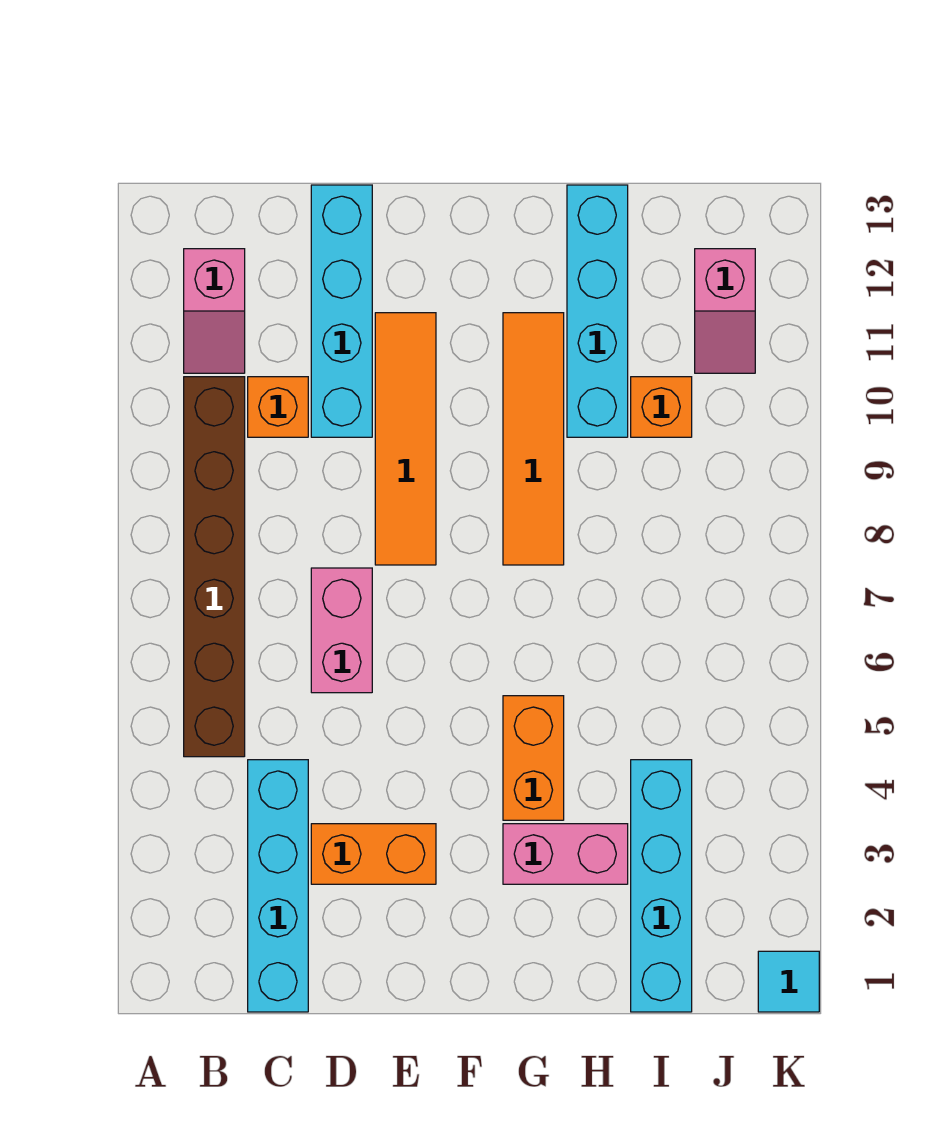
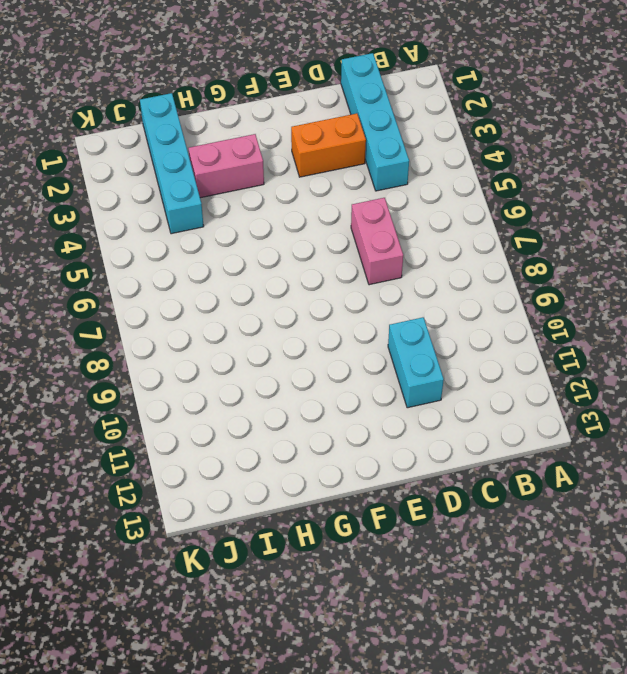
cyan brick D10:D11 level 1 -> cyan brick D10:D13 level 1
none -> brown brick B5:B10 level 1
none -> pink slope B11:B12 level 1 top 12
none -> orange brick C10 level 1

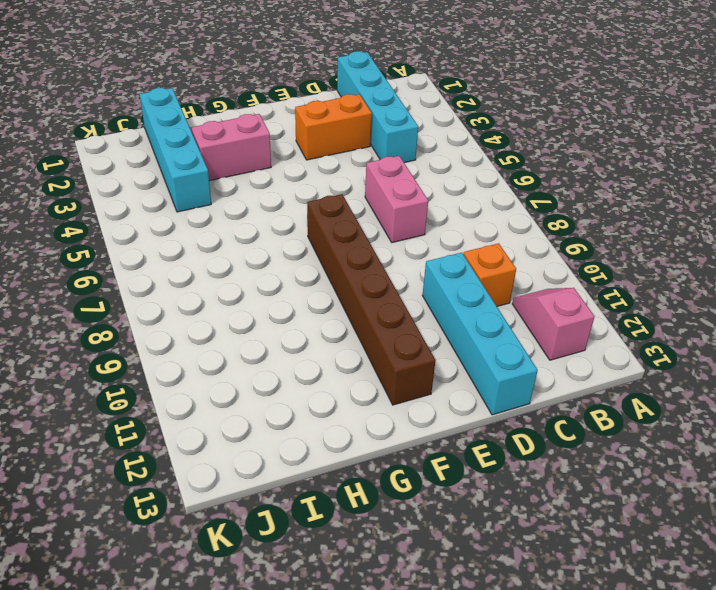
brown brick F7:F12 level 1 -> brown brick B5:B10 level 1
none -> orange tile E8:E11 level 1
none -> orange brick G4:G5 level 1
none -> orange tile G8:G11 level 1

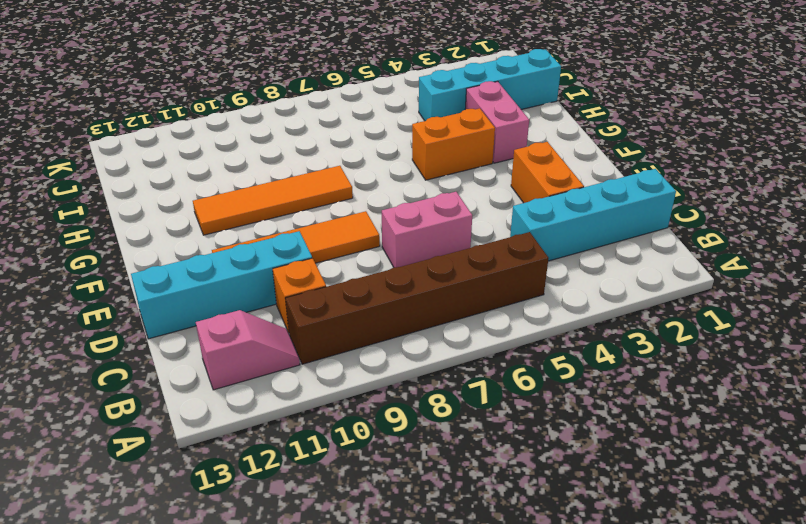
none -> cyan brick H10:H13 level 1
none -> orange brick I10 level 1
none -> pink slope J11:J12 level 1 top 12

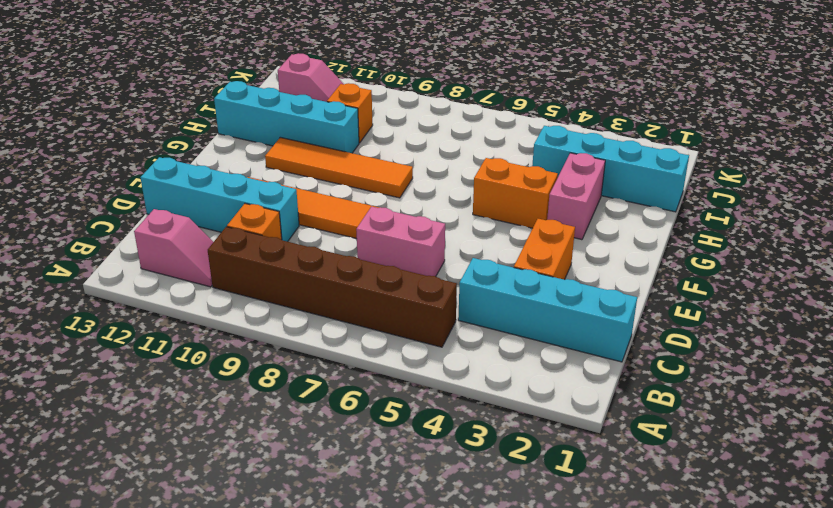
none -> cyan tile K1 level 1

